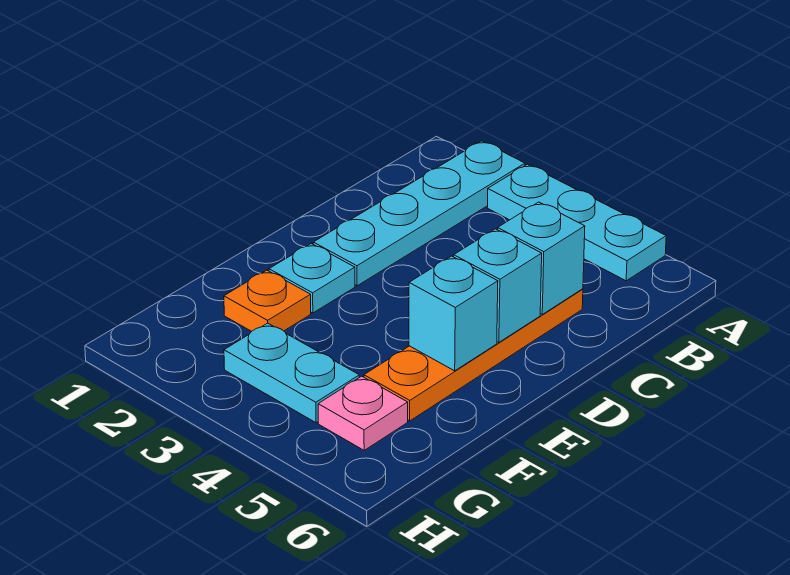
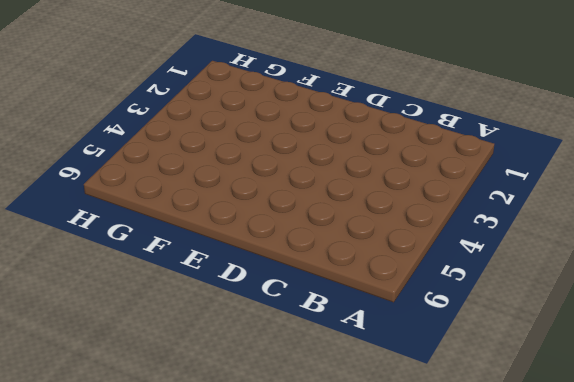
none -> cyan plate A2:D2 level 1
none -> cyan plate A3:A5 level 1

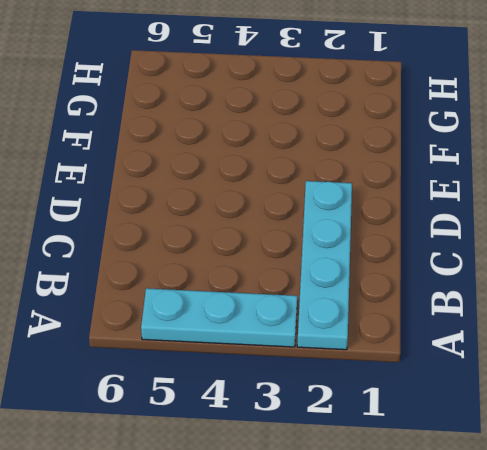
none -> orange plate C5:F5 level 1
none -> cyan plate E2 level 1

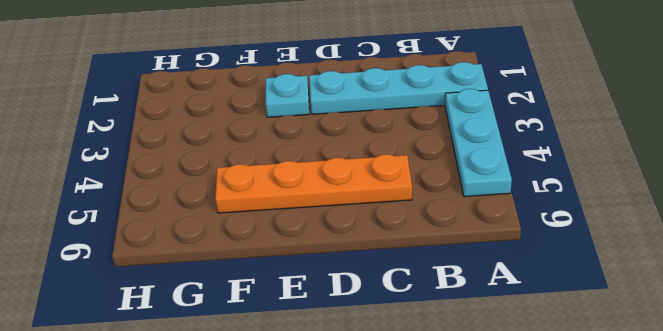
none -> orange plate F2 level 1
none -> cyan plate G3:G4 level 1

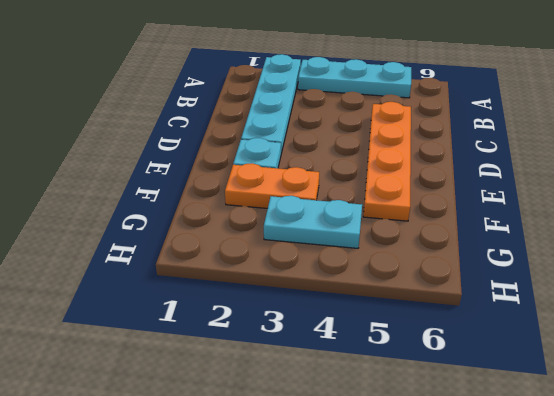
orange plate F2:F3 level 1 -> orange plate F2 level 1
none -> pink plate G5 level 1
none -> cyan brick C5 level 2

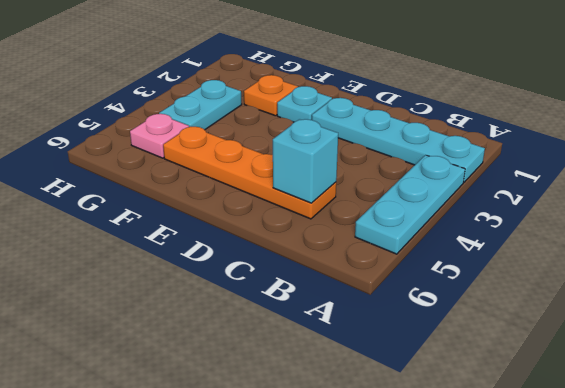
none -> cyan brick D5 level 2
none -> cyan brick E5 level 2

